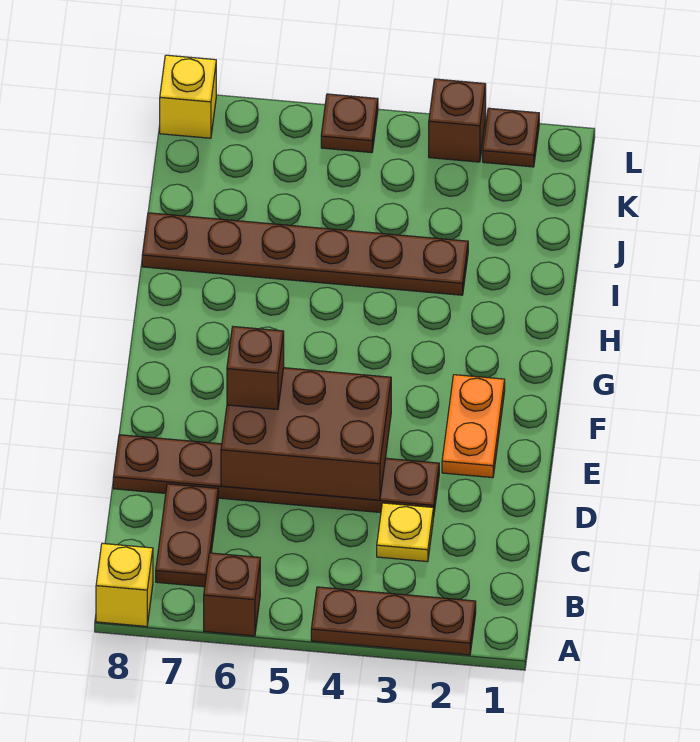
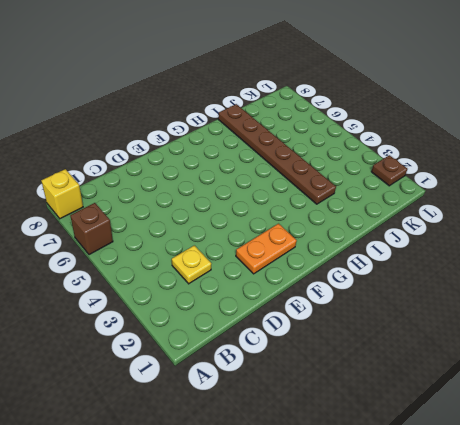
none -> brown plate A2:A4 level 1
none -> brown plate B7:C7 level 1
none -> brown plate D3:D8 level 1

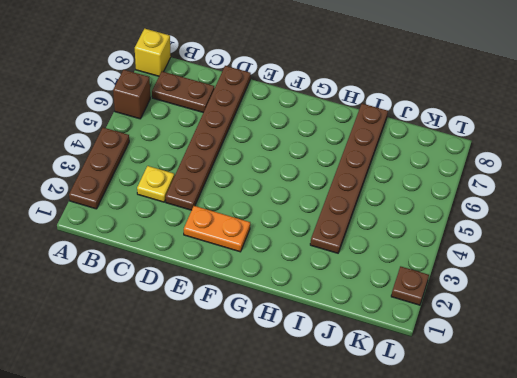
none -> brown brick L3 level 1
none -> brown plate L5 level 1
none -> yellow brick L8 level 1

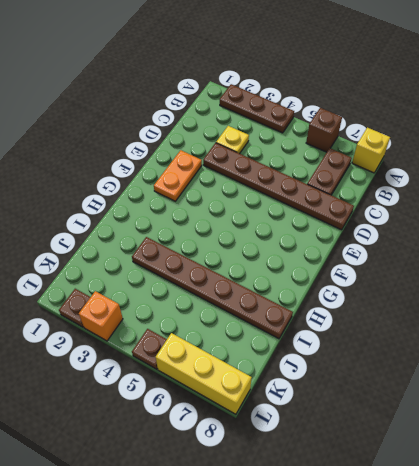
orange brick L3 level 1 -> brown brick L3 level 1
yellow brick L6:L8 level 1 -> yellow brick L8 level 1
none -> brown brick D4:E6 level 2
none -> brown brick E6 level 3

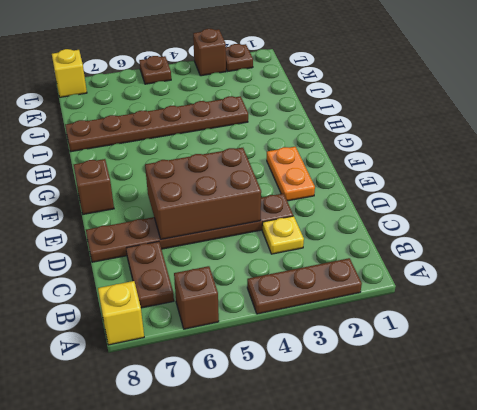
brown brick F8 level 1 -> brown brick E6 level 3

